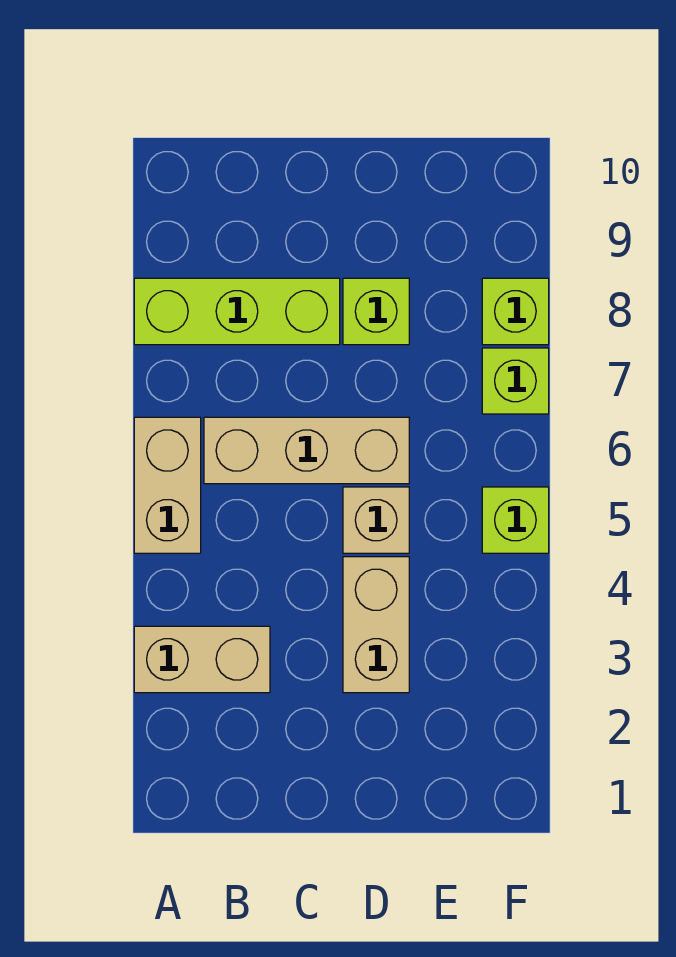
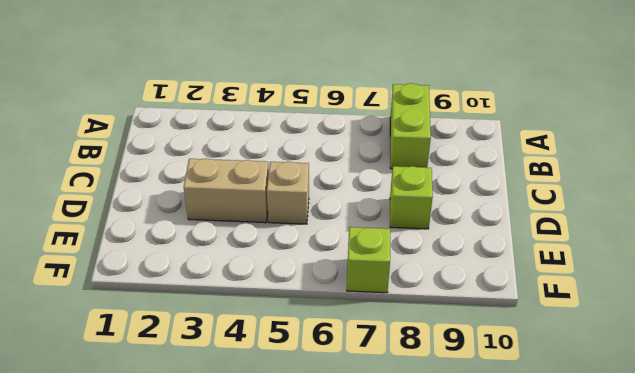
lime brick A8:B8 level 1 -> lime brick A8:C8 level 1
none -> tan brick A3:B3 level 1
none -> tan brick A5:A6 level 1

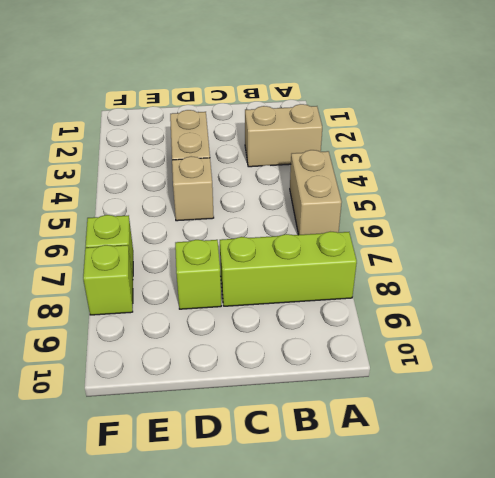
none -> tan brick B6:D6 level 1
none -> lime brick F5 level 1

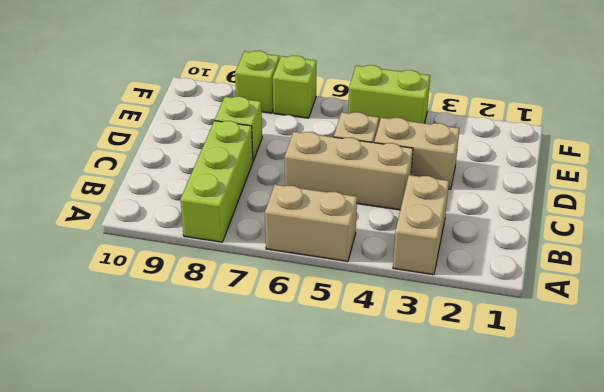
tan brick C4:C6 level 1 -> tan brick B6:D6 level 1
lime brick F4:F5 level 1 -> lime brick F5 level 1

